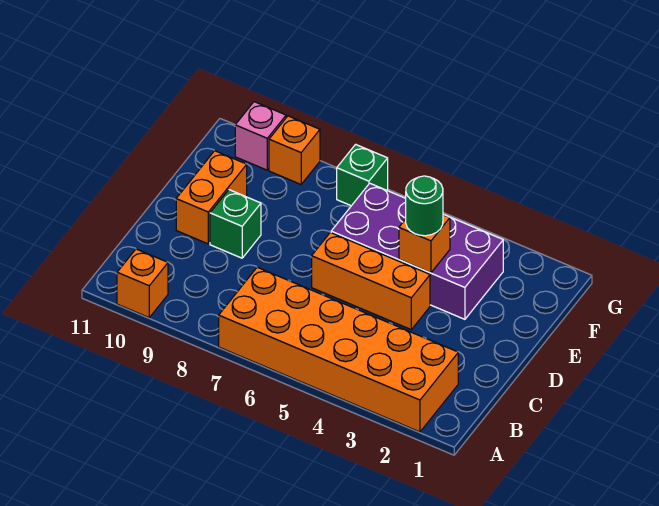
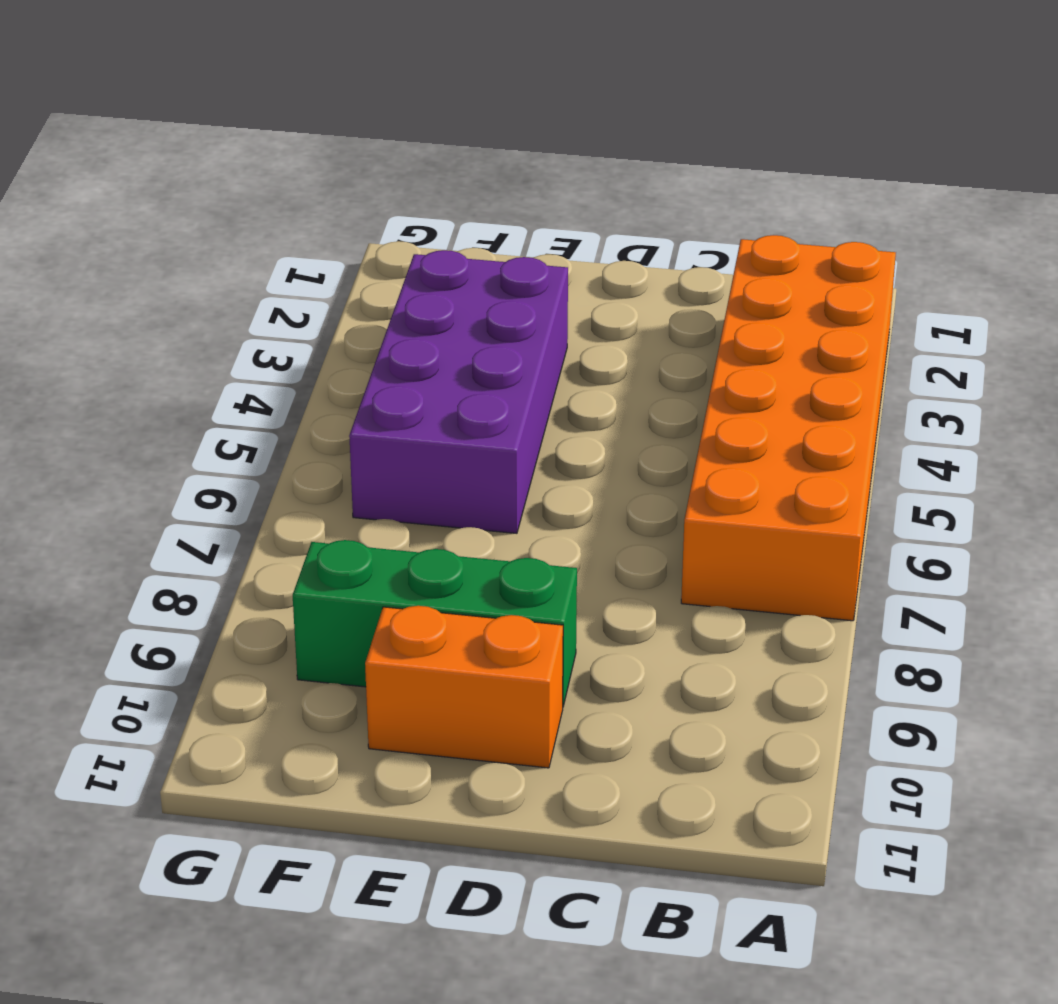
green brick D9:F9 level 1 -> green brick D9 level 1
none -> orange brick A10 level 1
none -> orange brick D4:D6 level 1

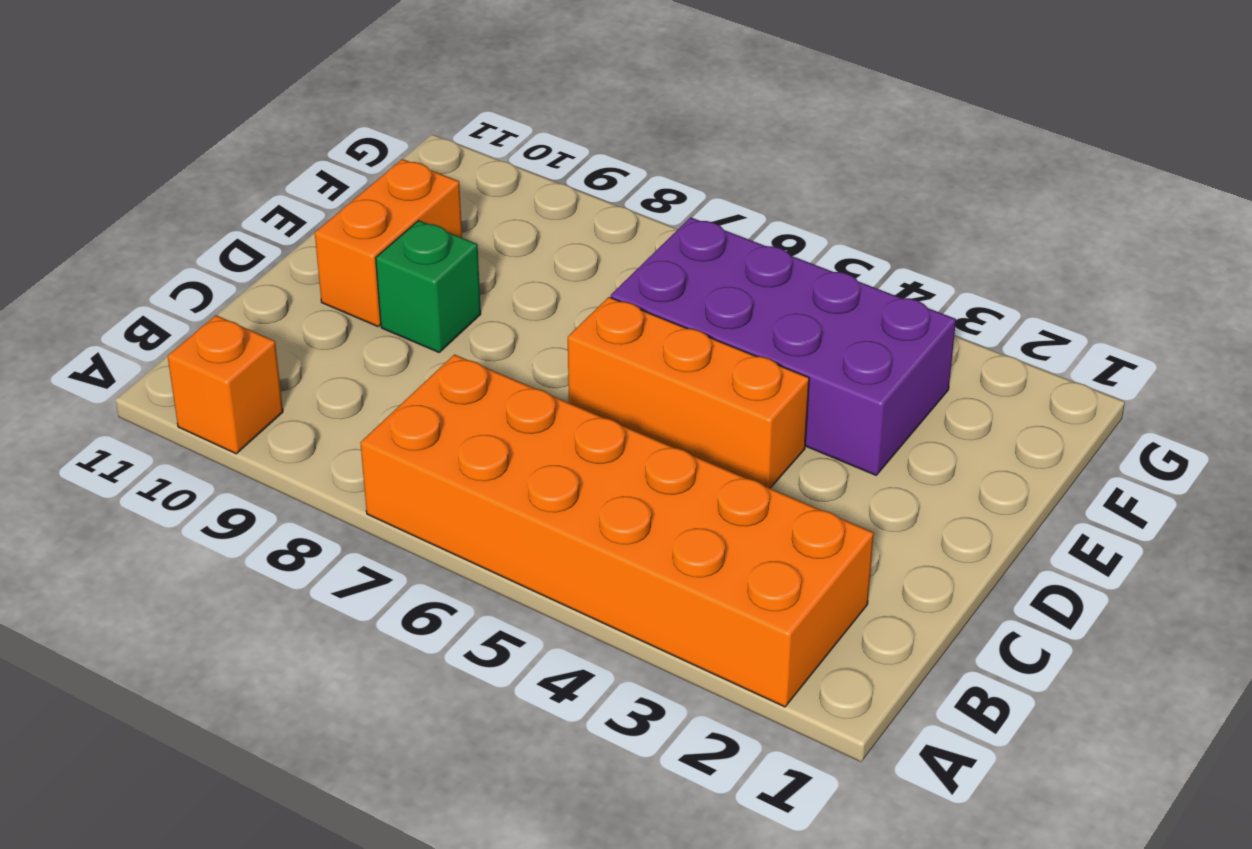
none -> green brick G7 level 1
none -> orange brick G9 level 1

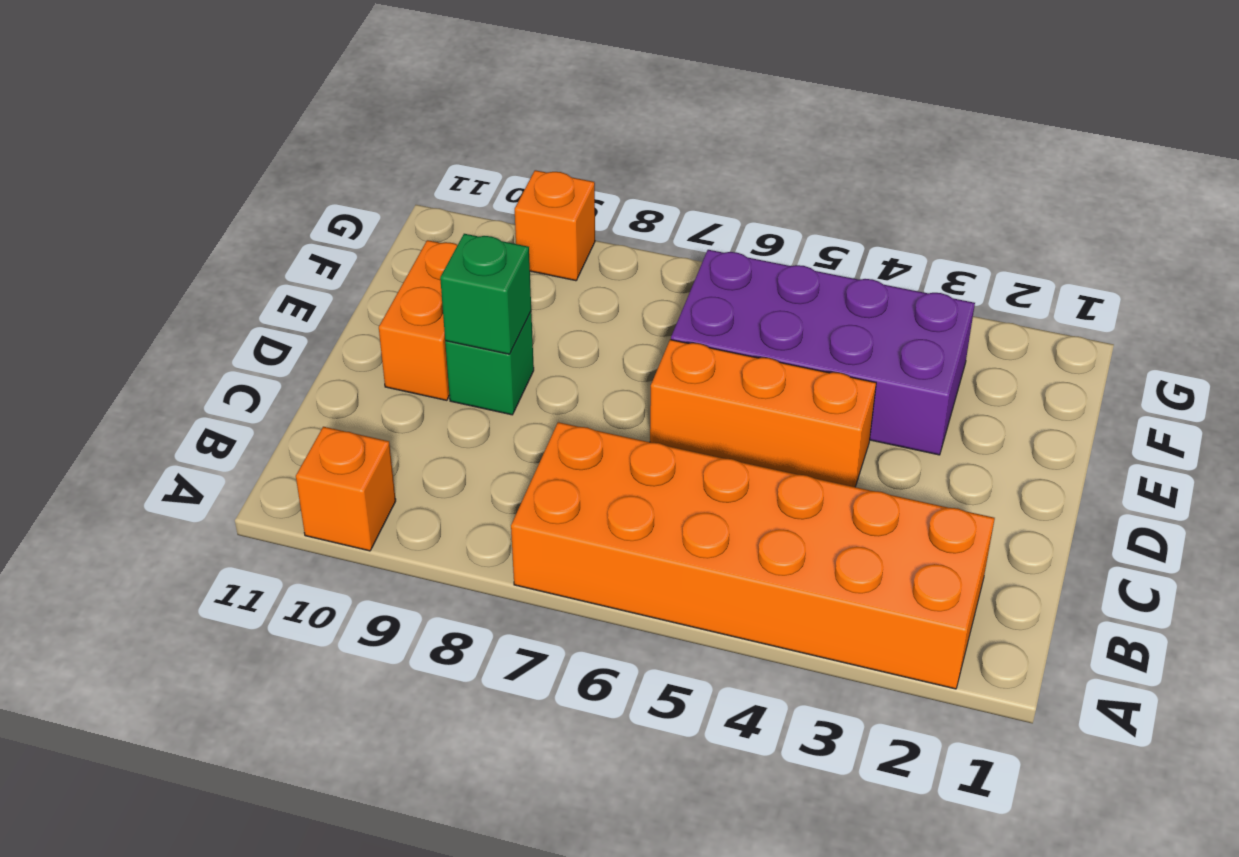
green brick D9 level 2 -> green brick G7 level 1
none -> pink brick G10 level 1
none -> orange brick E4 level 2

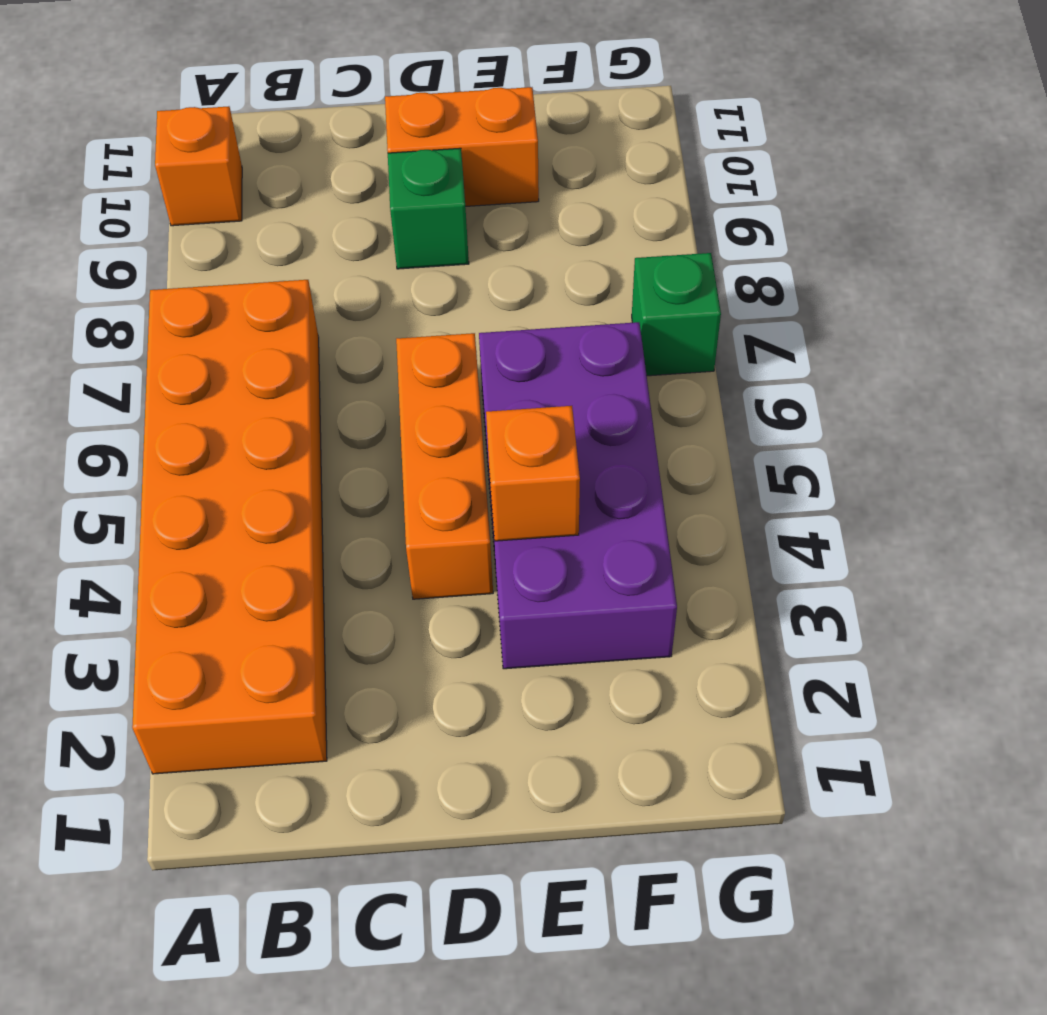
none -> orange brick G9 level 1
none -> pink brick G10 level 1

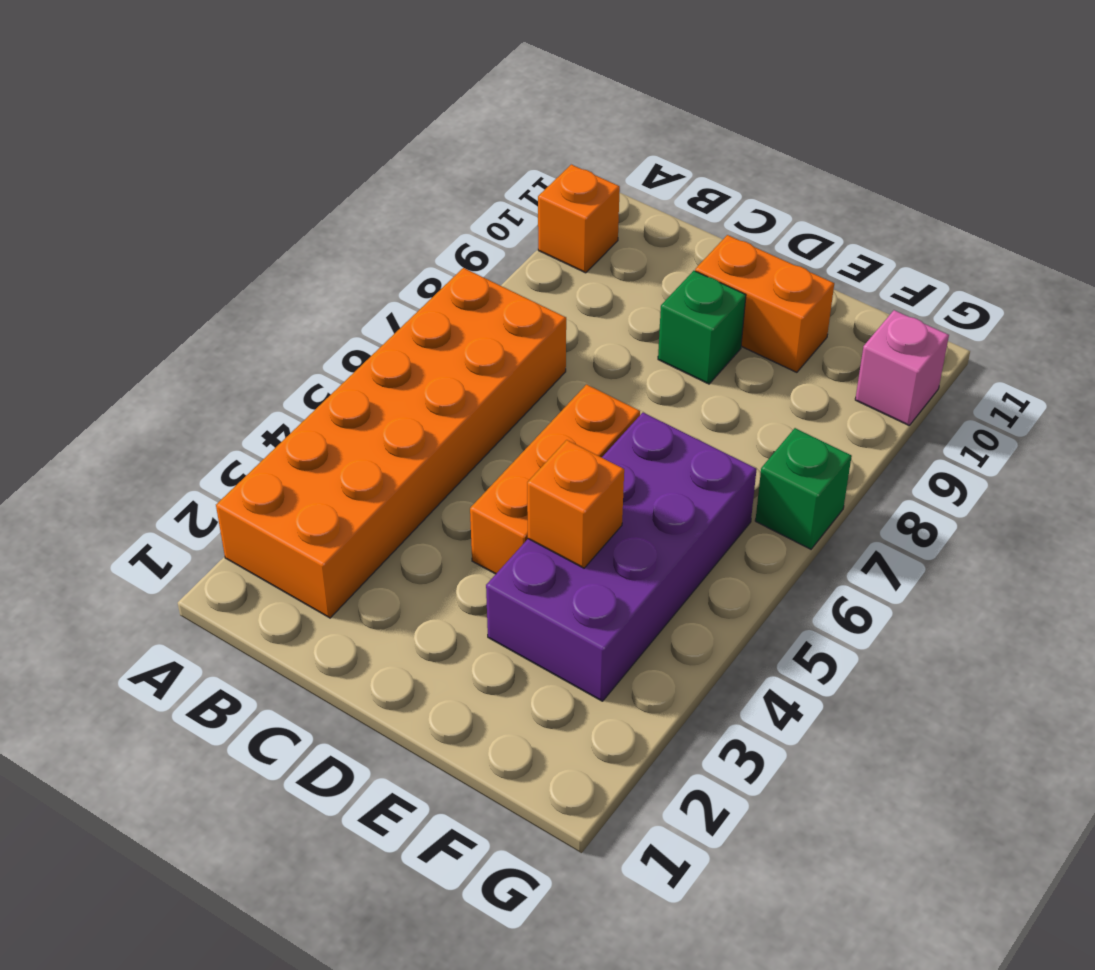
none -> orange brick G9 level 1
none -> green round brick E4 level 3

